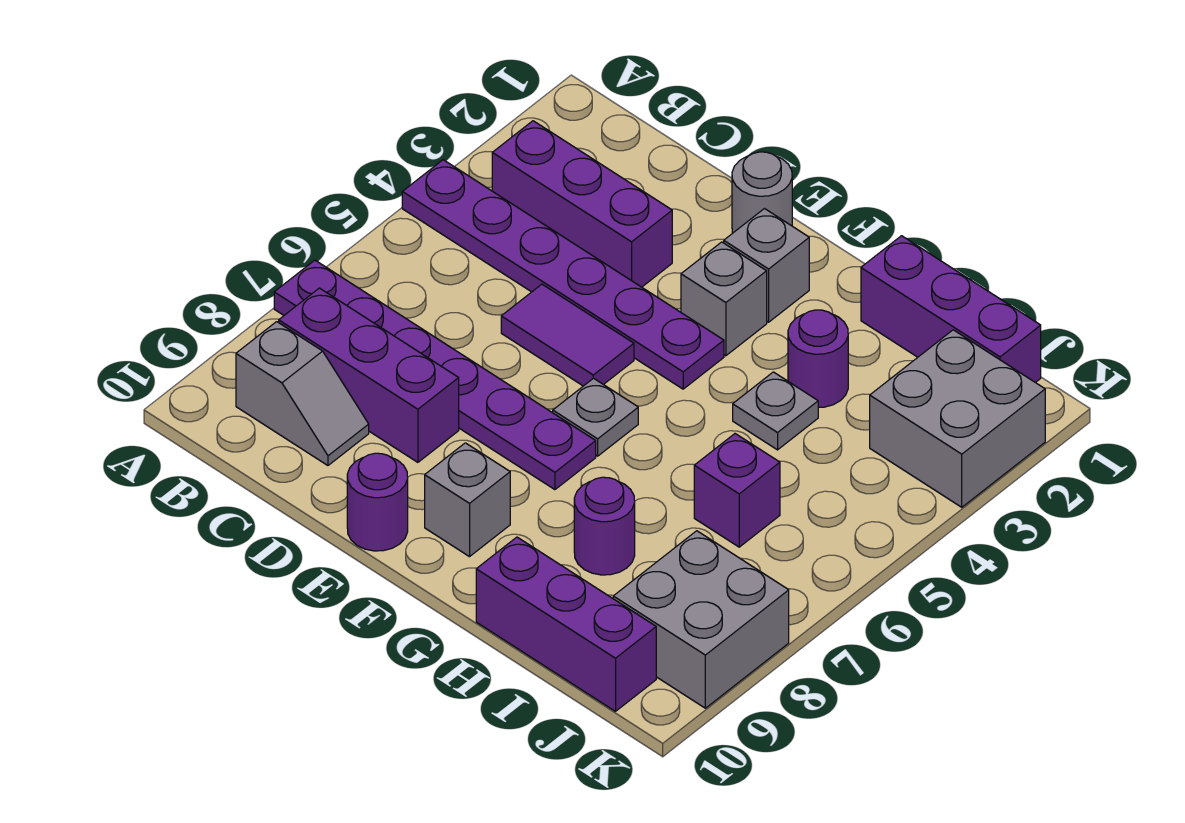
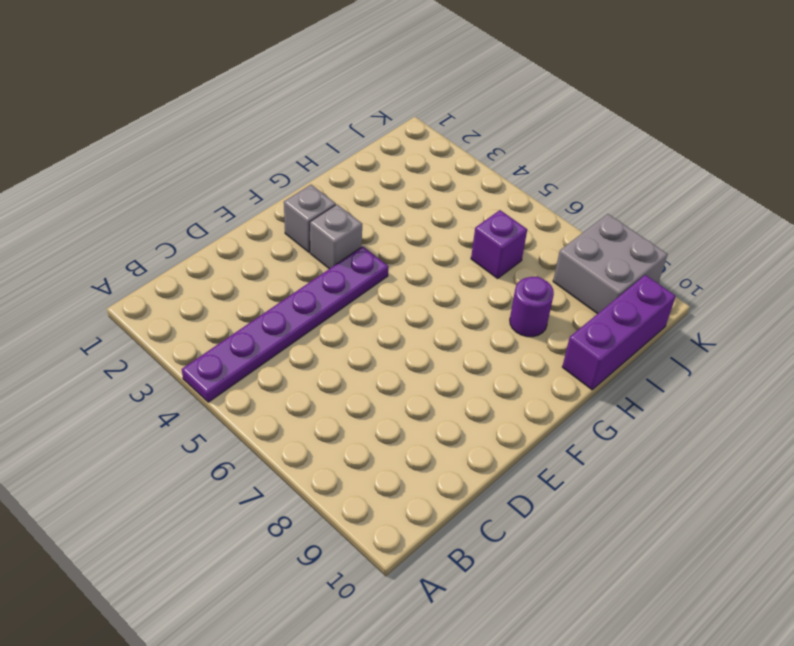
none -> purple plate A7:F7 level 1
none -> purple brick B3:D3 level 1
none -> purple brick B8:D8 level 1

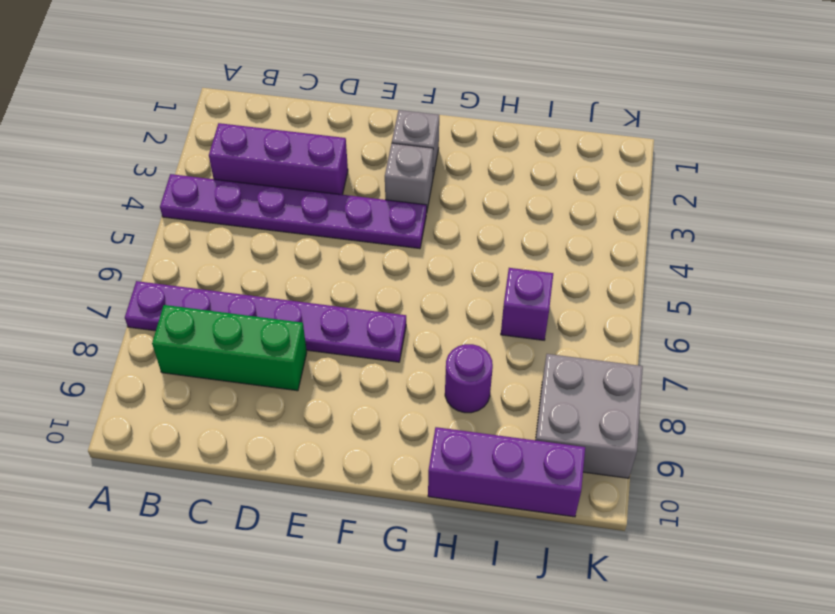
green brick B8:D8 level 1 -> purple brick B8:D8 level 1
none -> grey slope B9:C9 level 1 top B
none -> purple tile D5:E5 level 1
none -> grey round brick E1 level 1

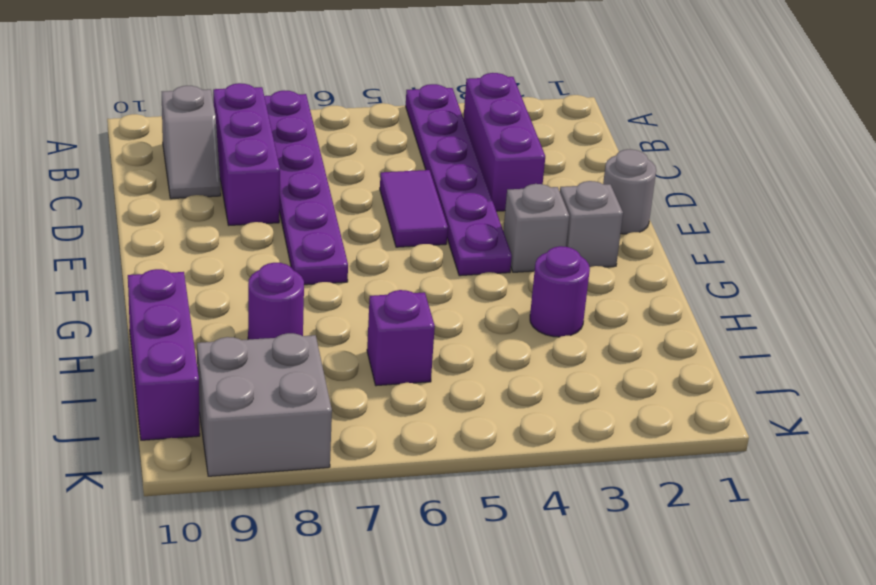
none -> purple round brick E10 level 1
none -> grey plate F6 level 1
none -> grey brick F9 level 1

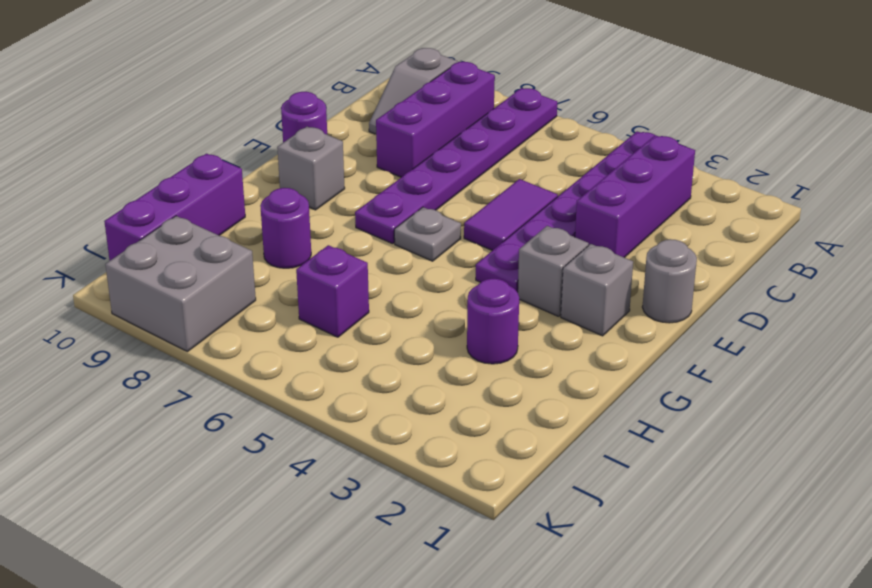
none -> purple brick H1:J1 level 1
none -> grey plate H4 level 1
none -> grey brick J2:K3 level 1

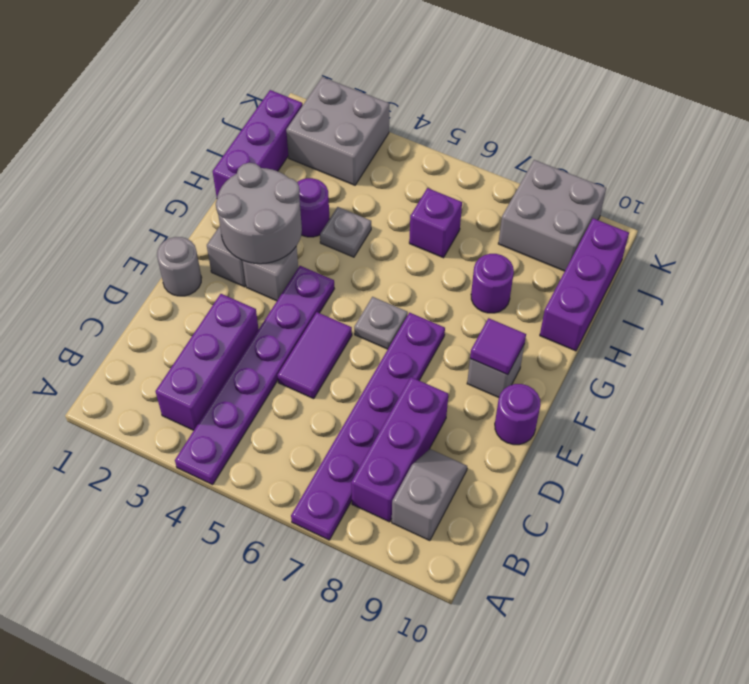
grey round brick F2:G3 level 2 -> none
purple tile F9 level 2 -> none

